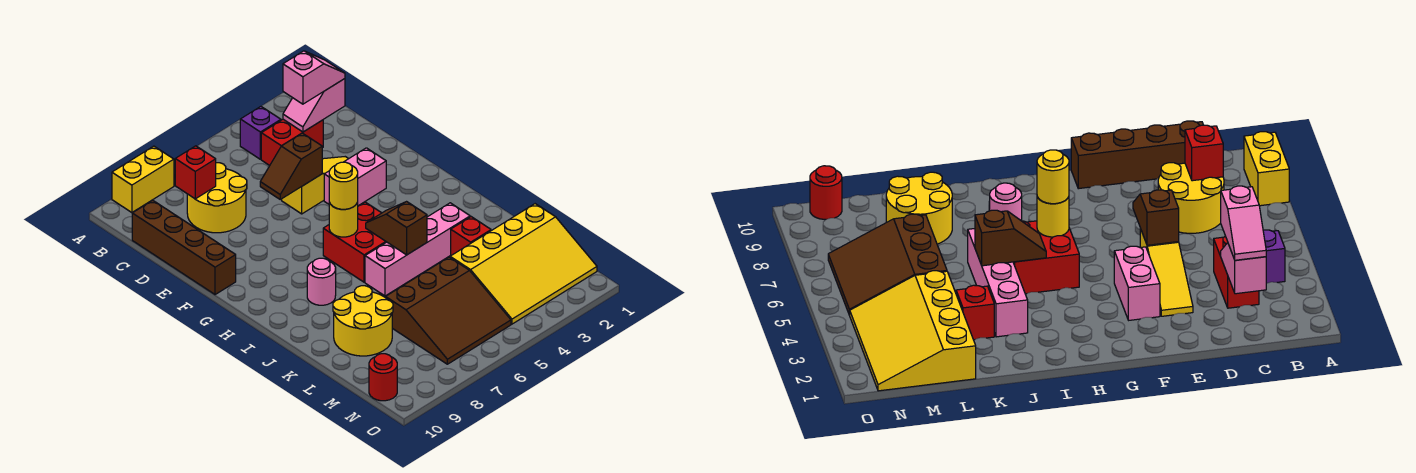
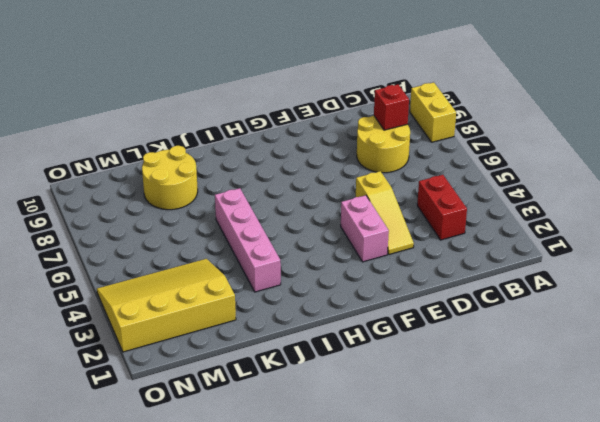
yellow slope L2:O4 level 1 top 2 -> yellow slope L1:N4 level 1 top L
none -> purple brick B4 level 1
none -> brown brick C10:F10 level 1
none -> red brick H5:I6 level 1

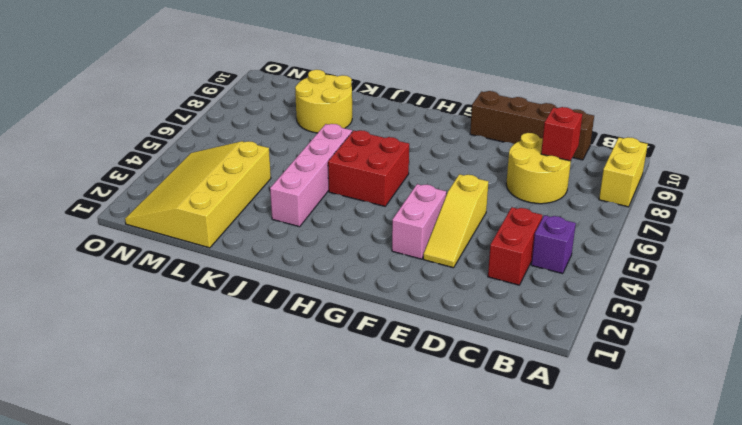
none -> pink round brick I8 level 1
none -> red brick K3 level 1
none -> brown slope L5:N7 level 1 top L

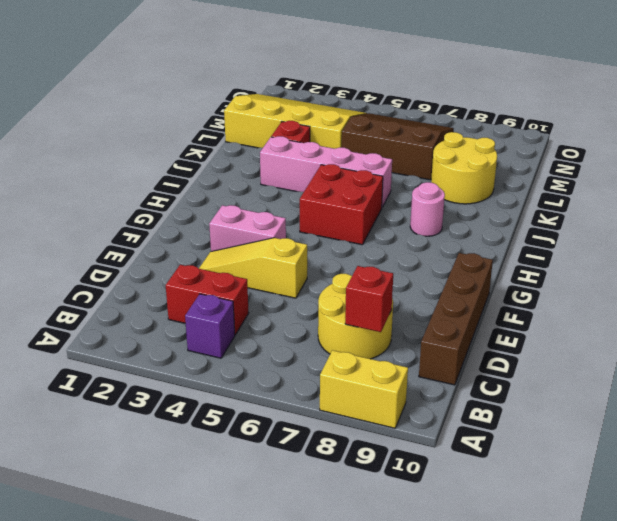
none -> red round brick N10 level 1
none -> pink slope C2:C3 level 2 top 2
none -> brown slope E5:E6 level 2 top 5

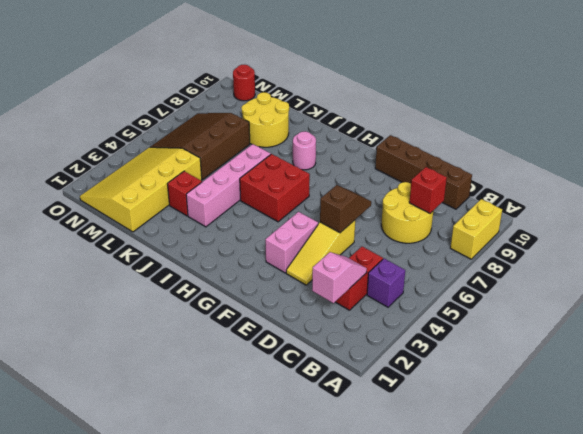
none -> yellow round brick H6 level 2
none -> brown slope I5:J5 level 2 top J
none -> pink slope C2:C3 level 3 top 3

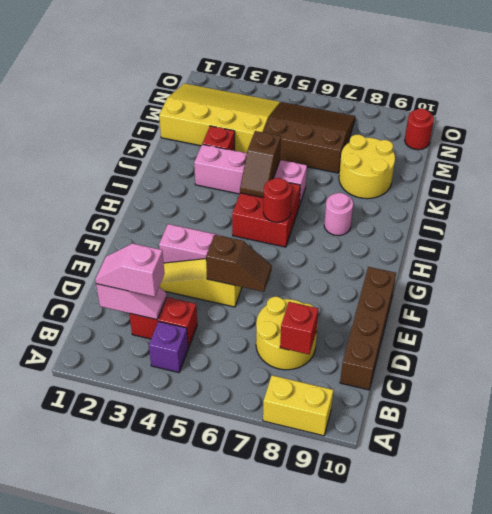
red round brick H6 level 2 -> yellow round brick H6 level 2
none -> yellow round brick H6 level 3

